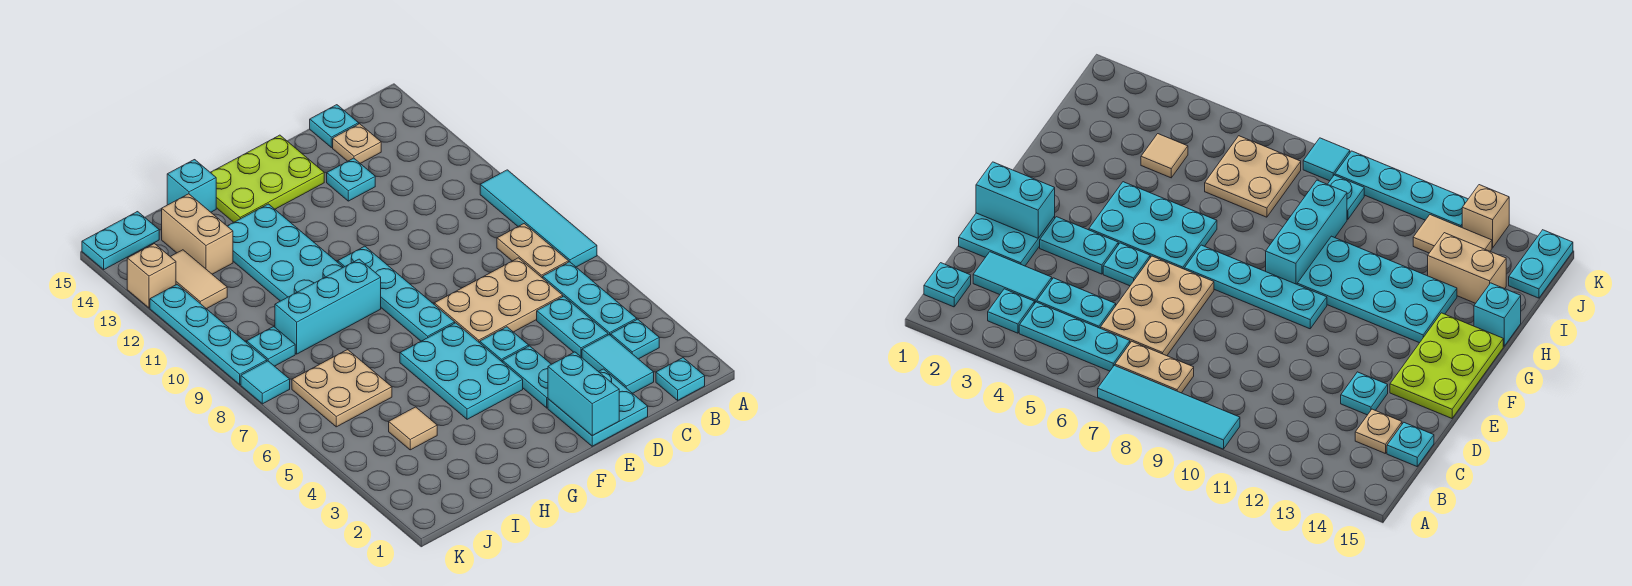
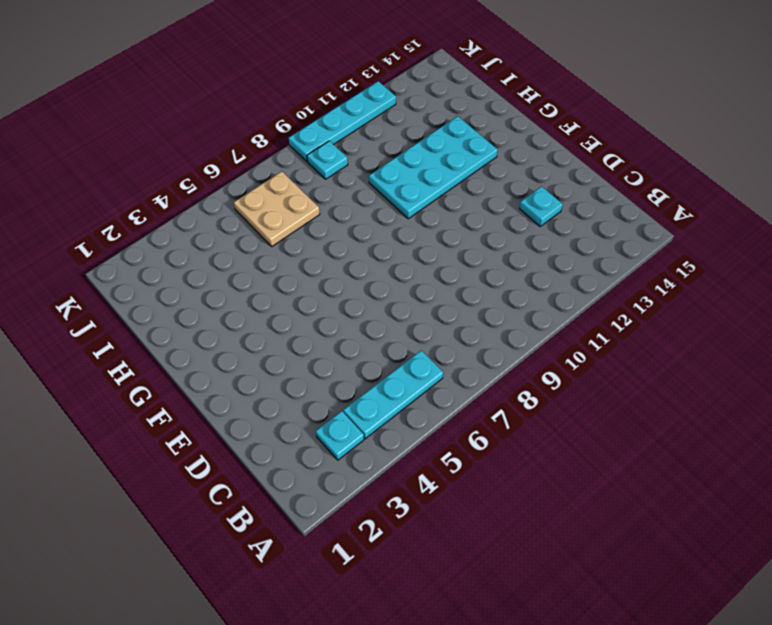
none -> cyan tile A7:A10 level 1
none -> cyan plate B1 level 1
none -> tan plate B7:B8 level 1
none -> cyan tile C2:C3 level 1

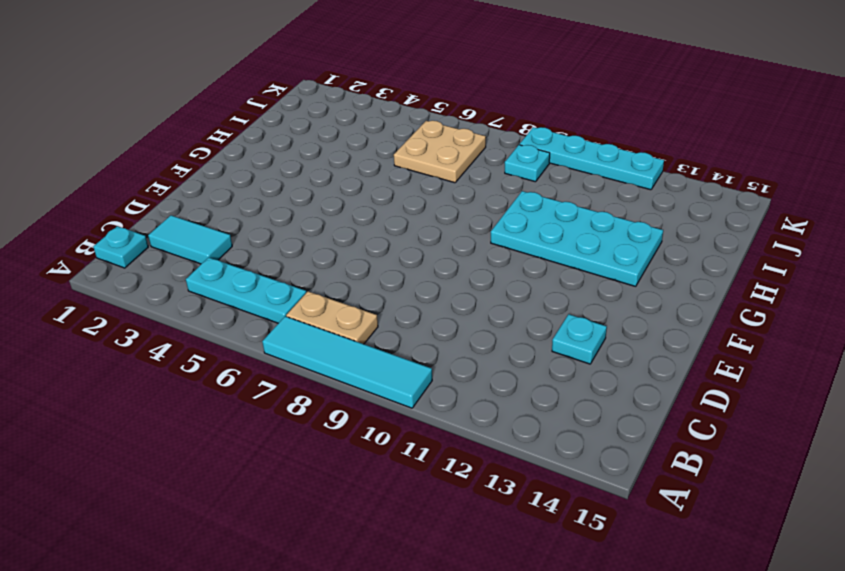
none -> cyan plate B3 level 1
none -> cyan plate C4:C5 level 1
none -> tan plate C6:E7 level 1
none -> tan plate C14 level 1

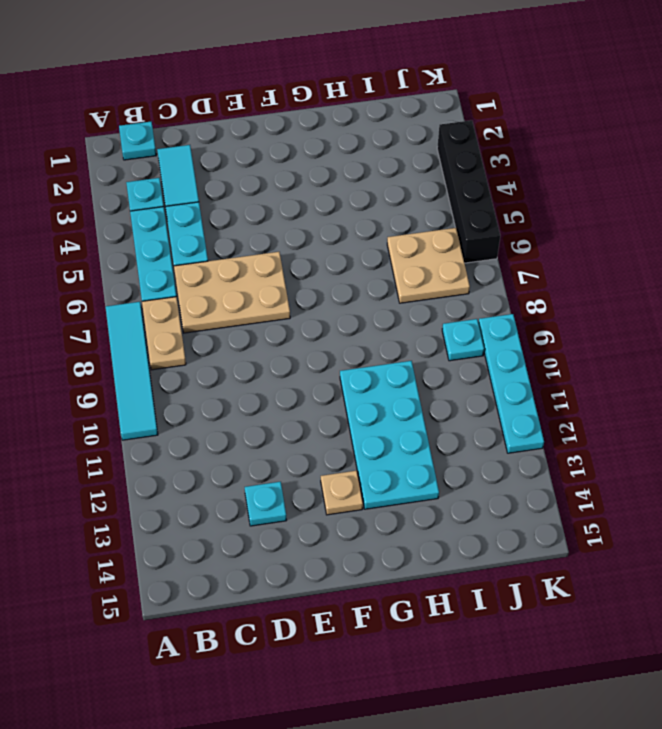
tan plate F13 level 1 -> tan plate C14 level 1
black brick K3:K6 level 1 -> none
none -> cyan plate C15 level 1
none -> cyan plate D1:E2 level 1
none -> cyan plate E3:E4 level 1
none -> cyan plate E5 level 1

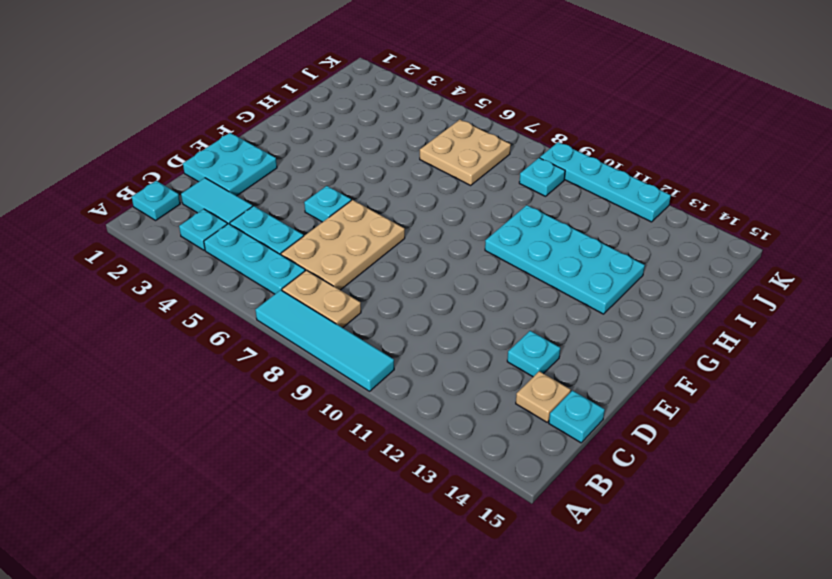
none -> cyan plate E3:E4 level 1
none -> lime plate E14:G15 level 1
none -> cyan plate F4:G6 level 1
none -> cyan plate F7:F10 level 1

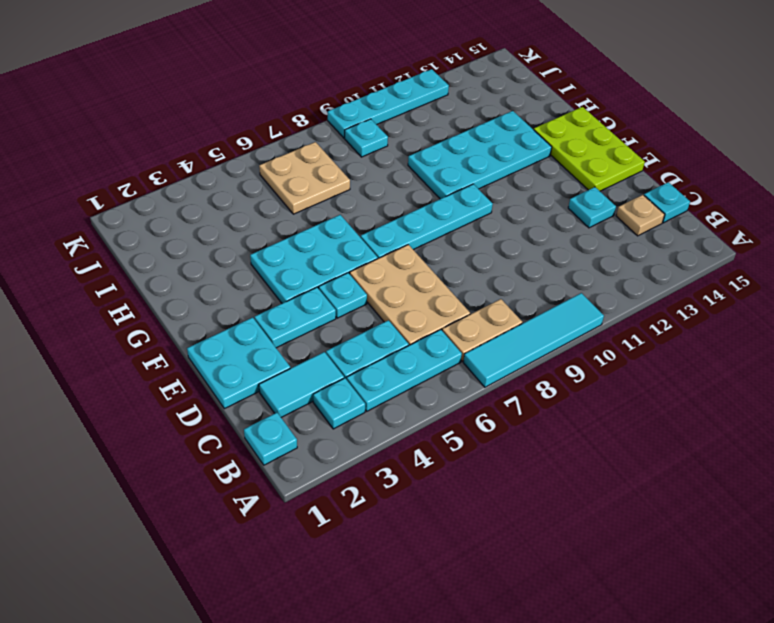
none -> cyan brick G9:I9 level 1
none -> cyan brick H15 level 1
none -> tan tile I4 level 1
none -> tan brick I13:I14 level 1

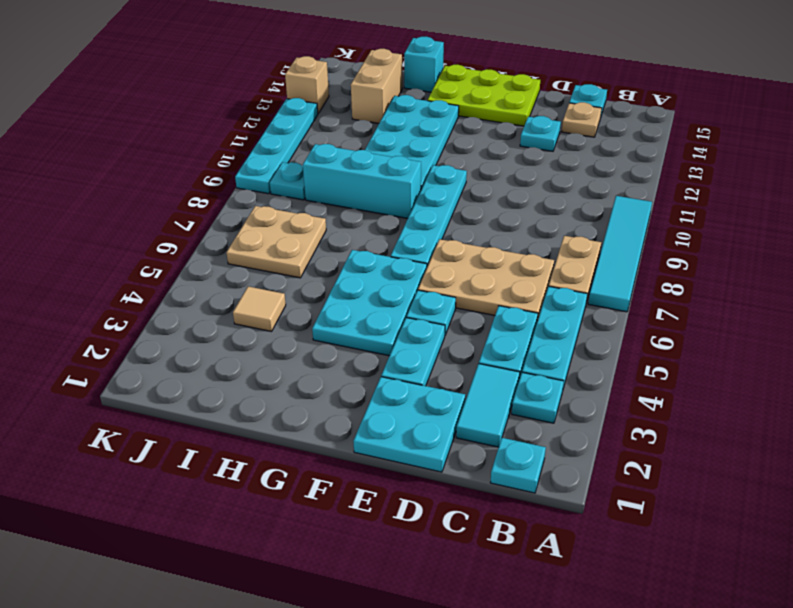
none -> tan tile J12:J13 level 1
none -> cyan plate J15:K15 level 1
none -> cyan tile K8 level 1
none -> cyan brick E1:E2 level 2

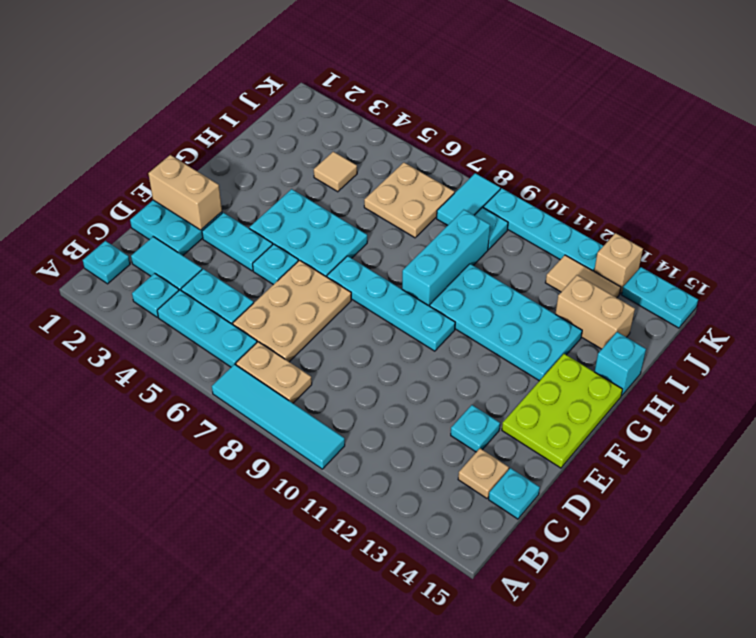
tan brick E1:E2 level 2 -> cyan brick E1:E2 level 2
cyan tile J8:K8 level 1 -> cyan tile K8 level 1
cyan plate K14:K15 level 1 -> cyan plate J15:K15 level 1

